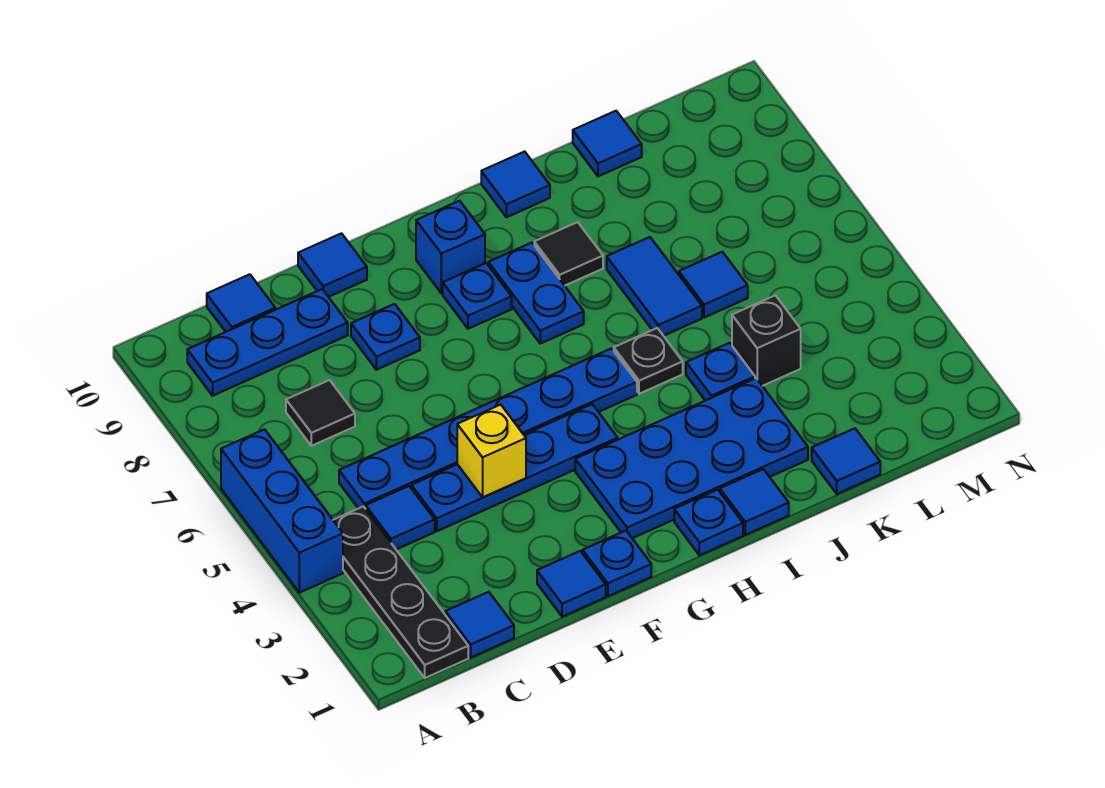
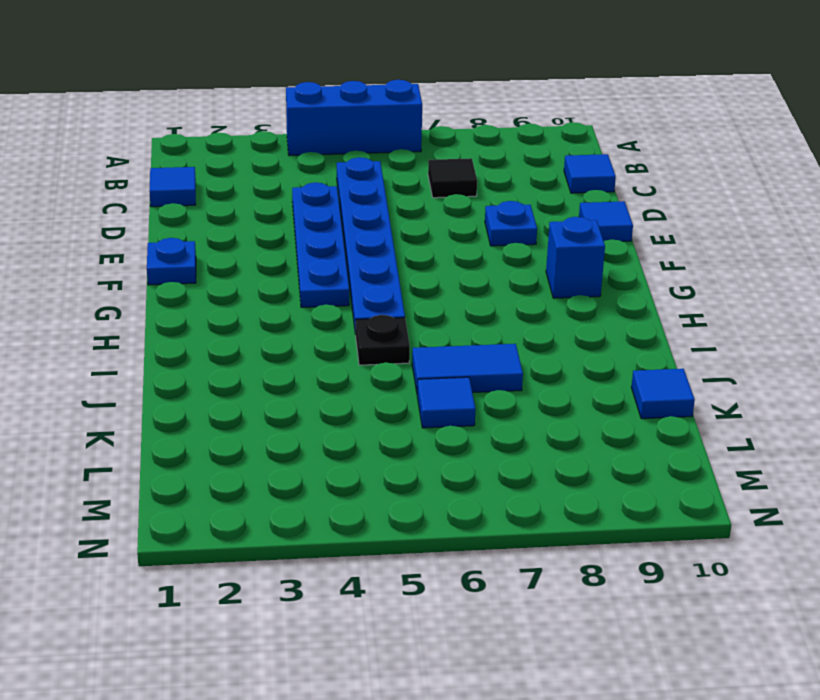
none -> black plate B1:B4 level 1
none -> blue plate B9:D9 level 1
none -> blue tile C4 level 1

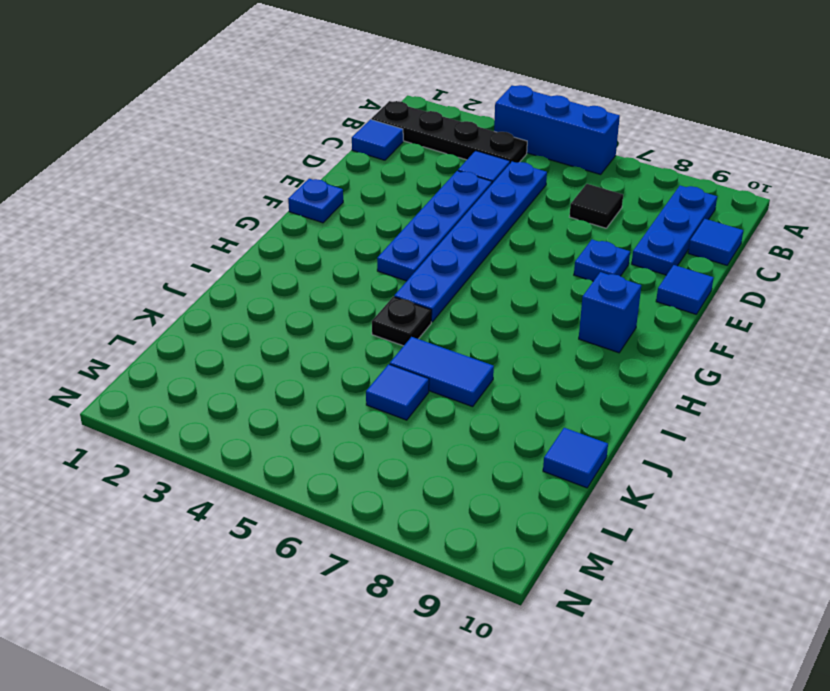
none -> blue tile E1 level 1
none -> blue plate G2:J3 level 1
none -> blue plate G8 level 1

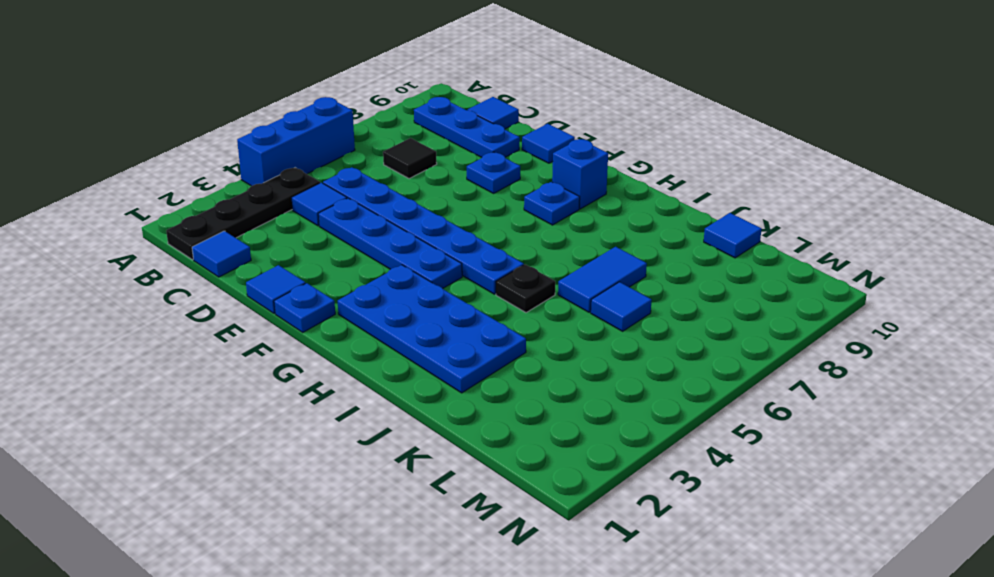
none -> blue plate H1 level 1
none -> blue plate H7:H8 level 1
none -> blue tile I1 level 1

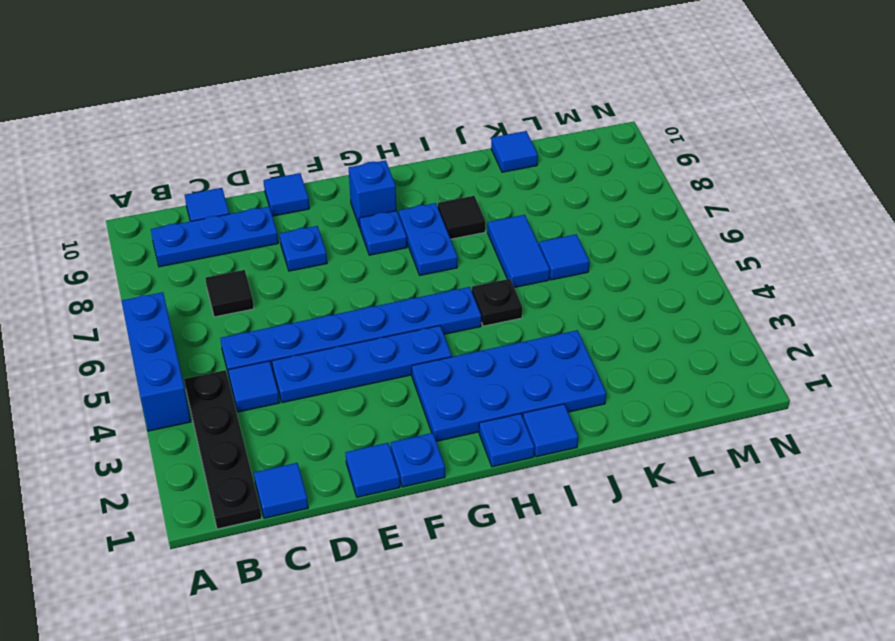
none -> blue tile I10 level 1
none -> blue plate J4 level 1
none -> blue tile K1 level 1

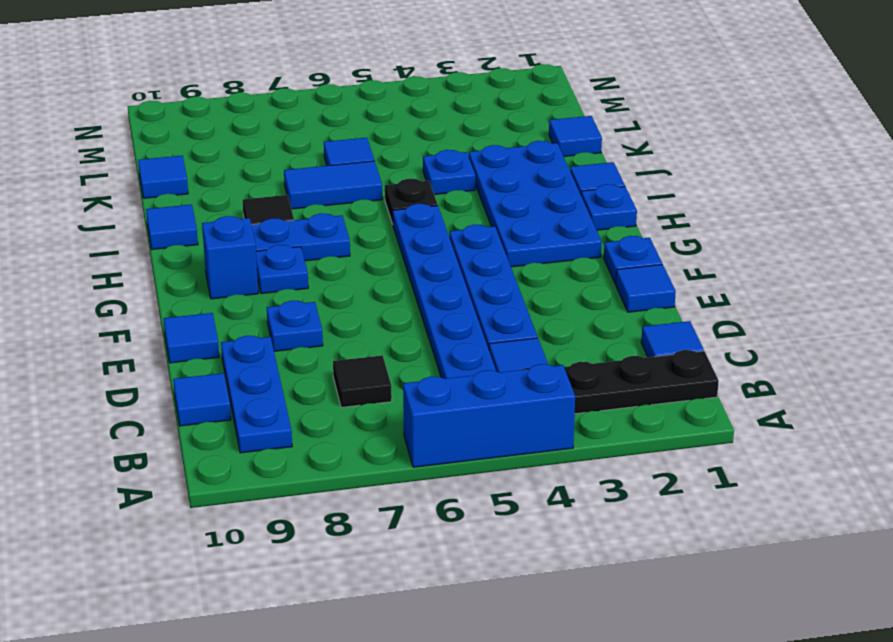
none -> black brick K4 level 1
none -> yellow brick E4 level 2

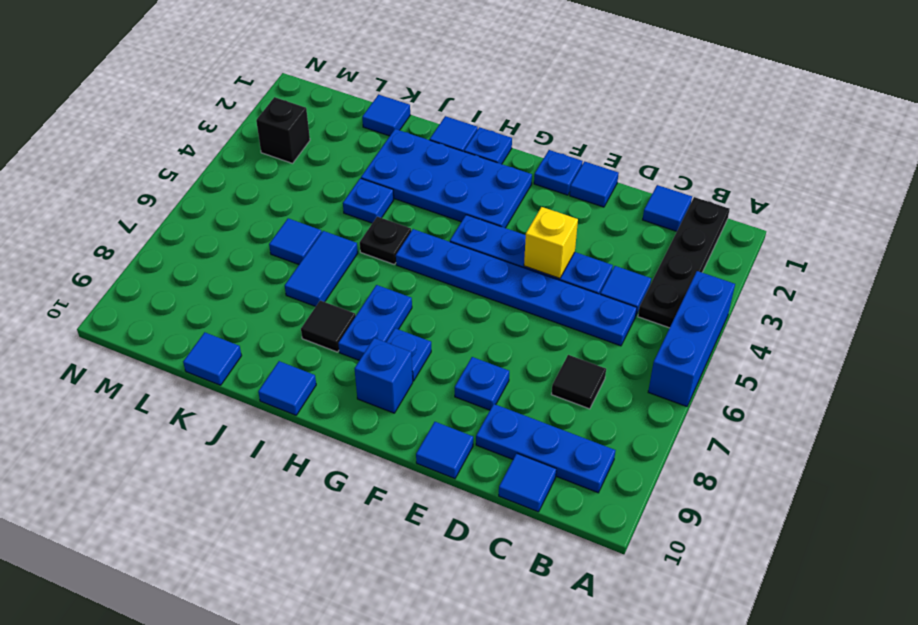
black brick M3 level 1 -> black brick K4 level 1

